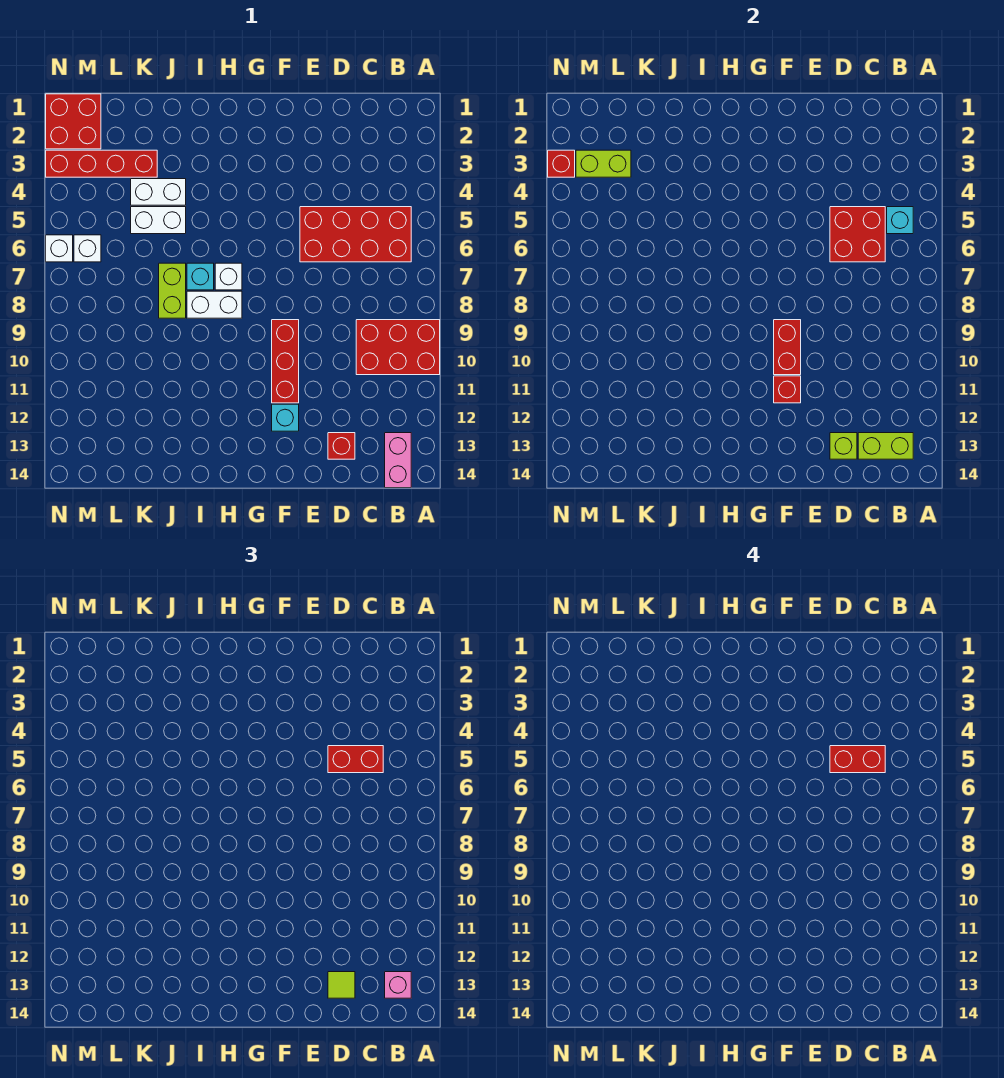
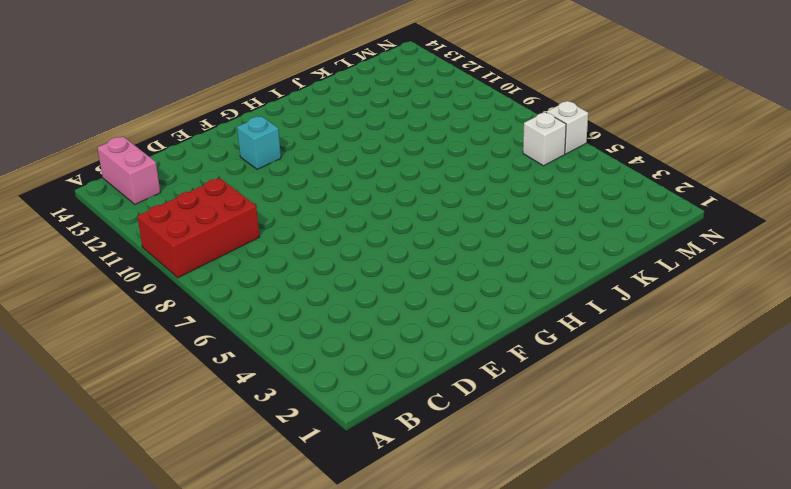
none -> red brick B5:E6 level 1
none -> red brick D13 level 1
none -> red brick F9:F11 level 1

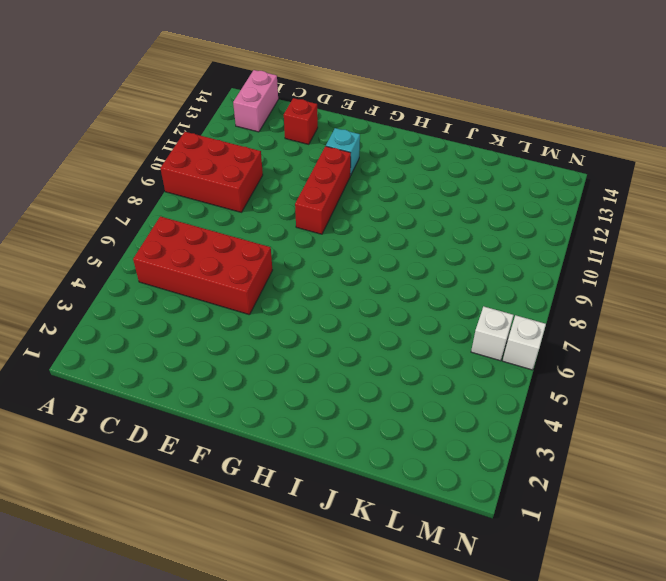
none -> white brick H7 level 1
none -> white brick H8:I8 level 1
none -> cyan brick I7 level 1

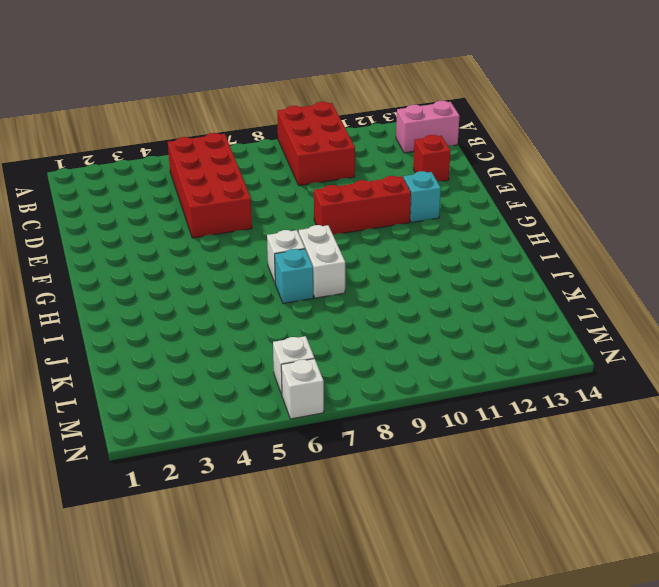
none -> white brick J4:K4 level 1
none -> white brick J5:K5 level 1
none -> lime brick J7:J8 level 1

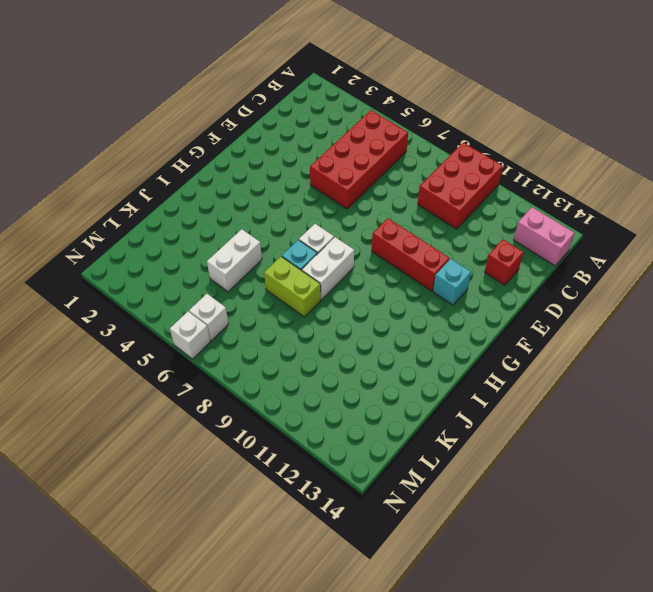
none -> white brick J4:K4 level 1
none -> red brick K3:N3 level 1
none -> red brick M1:N2 level 1

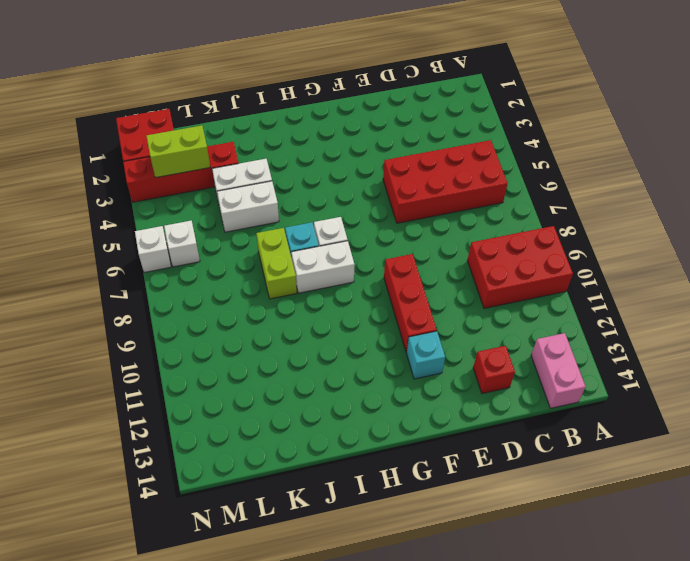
none -> cyan brick B5 level 2
none -> lime brick B13:C13 level 2
none -> red brick C5:D6 level 2

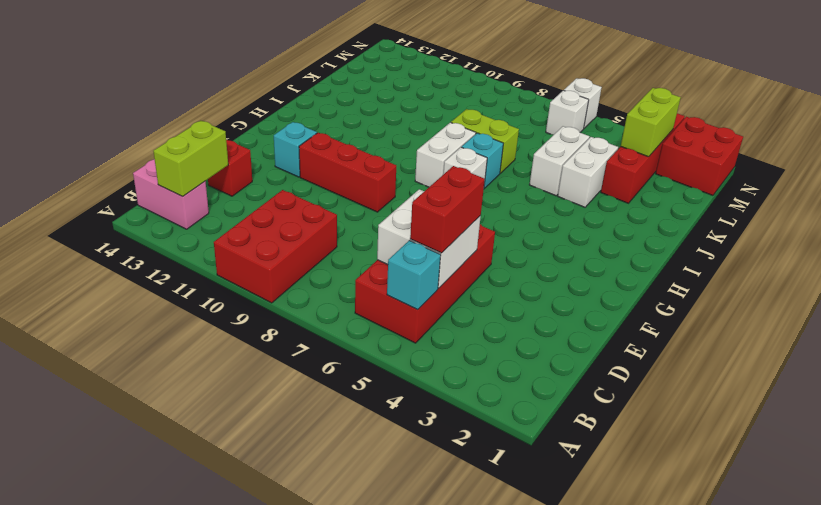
white brick C5:D6 level 2 -> red brick C5:D6 level 2
none -> lime brick D13 level 2
none -> red brick F9:F10 level 2
none -> red brick F11 level 2

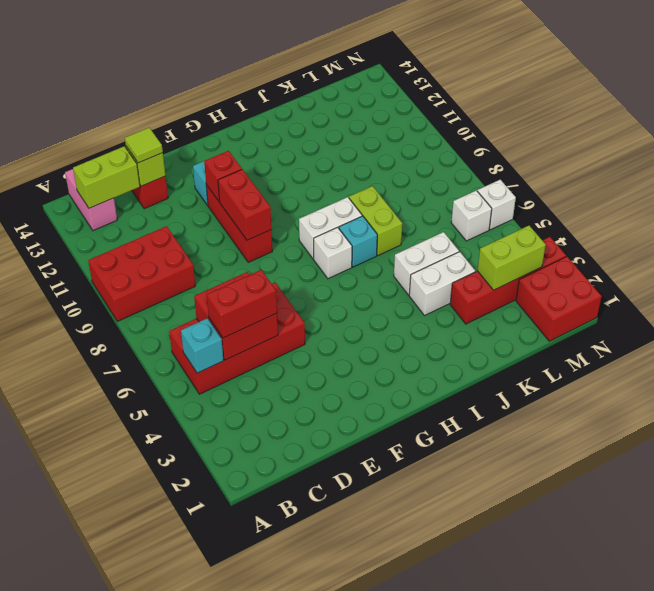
none -> red brick N3 level 2
none -> pink brick B13 level 3
none -> red brick C5:D5 level 4

